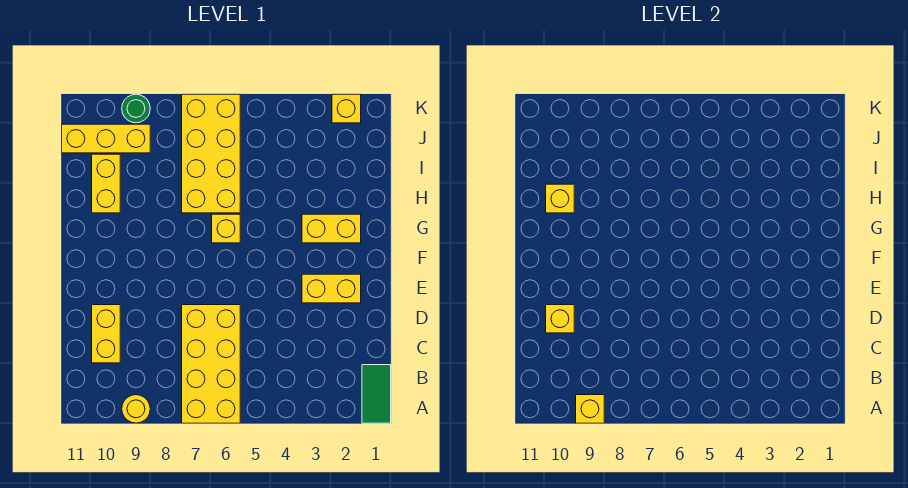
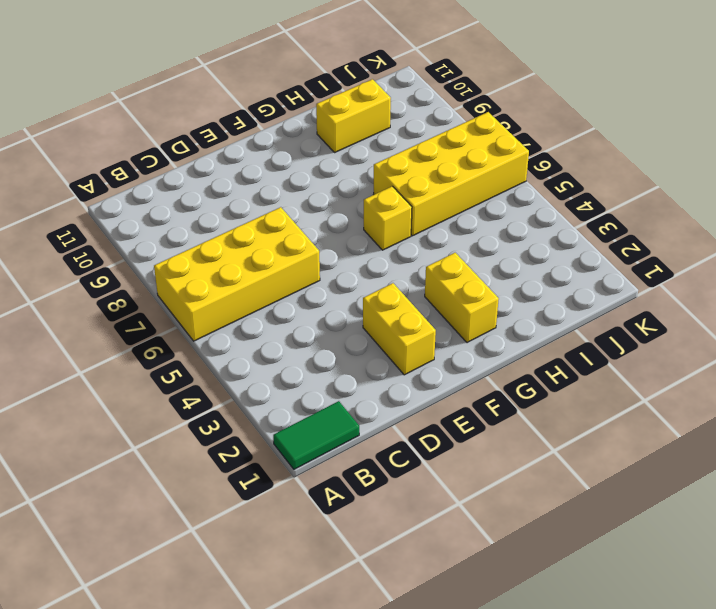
none -> yellow round brick A9 level 1
none -> yellow brick C10:D10 level 1
none -> yellow brick J9:J11 level 1

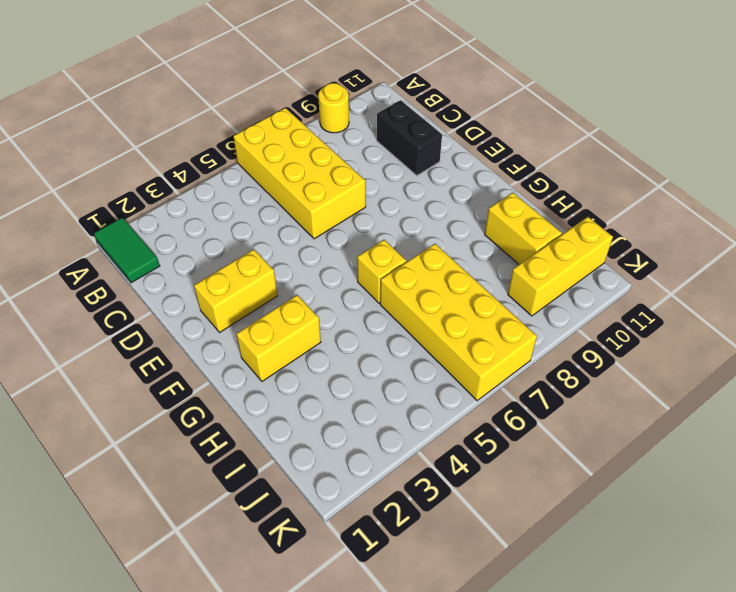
black brick C10:D10 level 1 -> yellow brick C10:D10 level 1
none -> yellow brick K2 level 1
none -> green round brick K9 level 1
none -> yellow brick A9 level 2

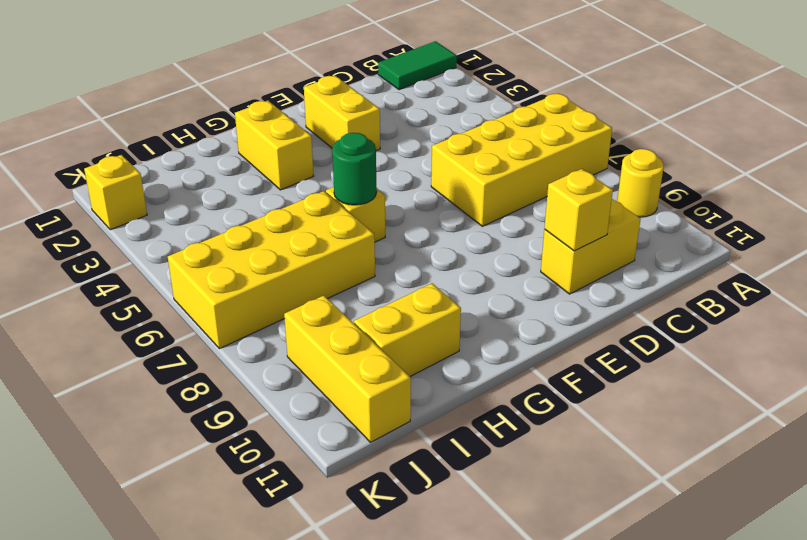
green round brick G6 level 2 -> green round brick K9 level 1
none -> yellow brick A9 level 2
none -> yellow brick H10 level 2

